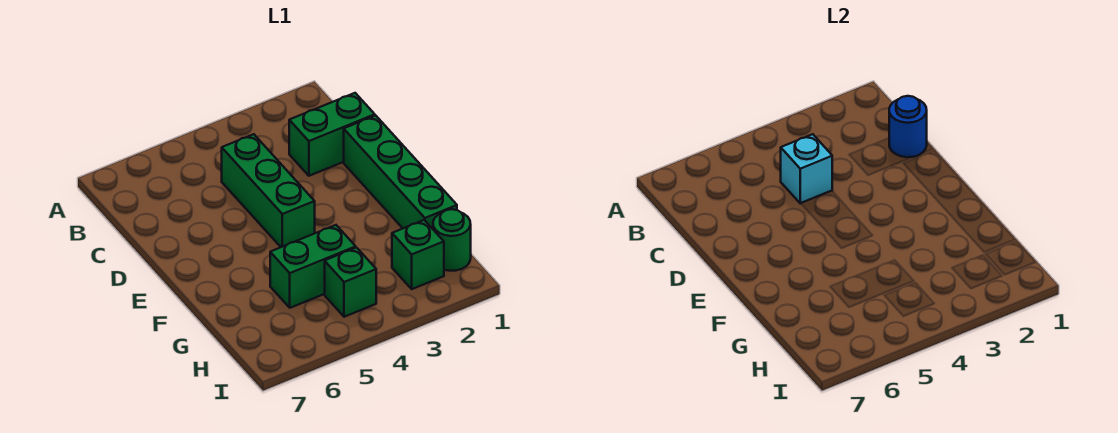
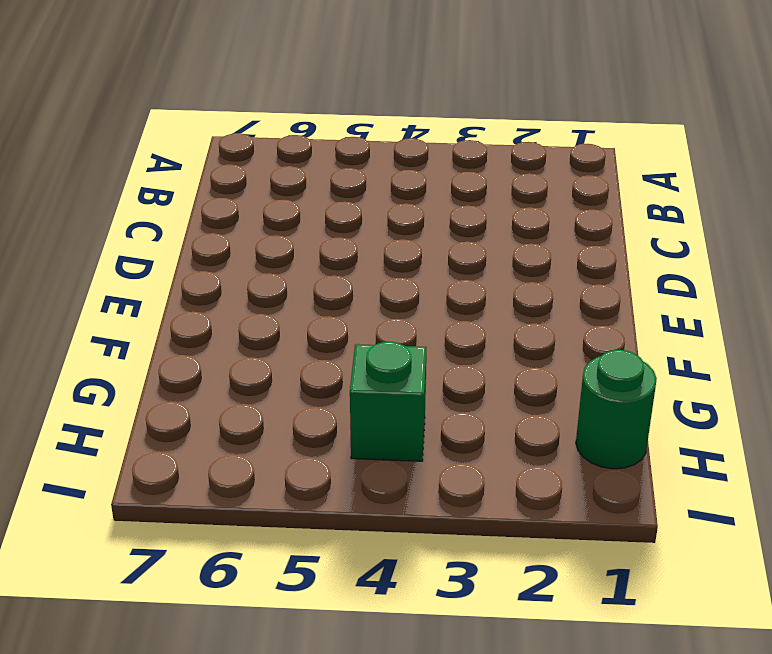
none -> green brick C1:C2 level 1
none -> green brick C4:E4 level 1

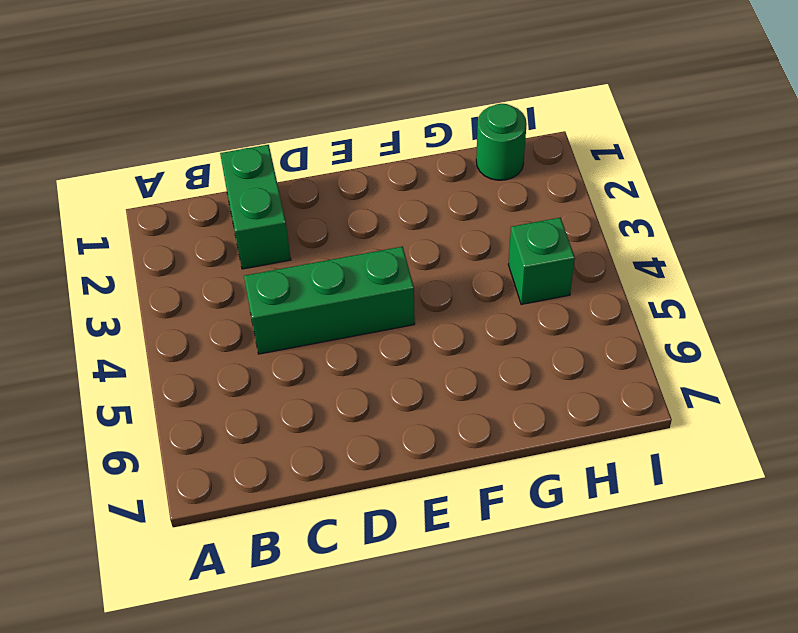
none -> green brick D1:G1 level 1
none -> green brick G4:G5 level 1

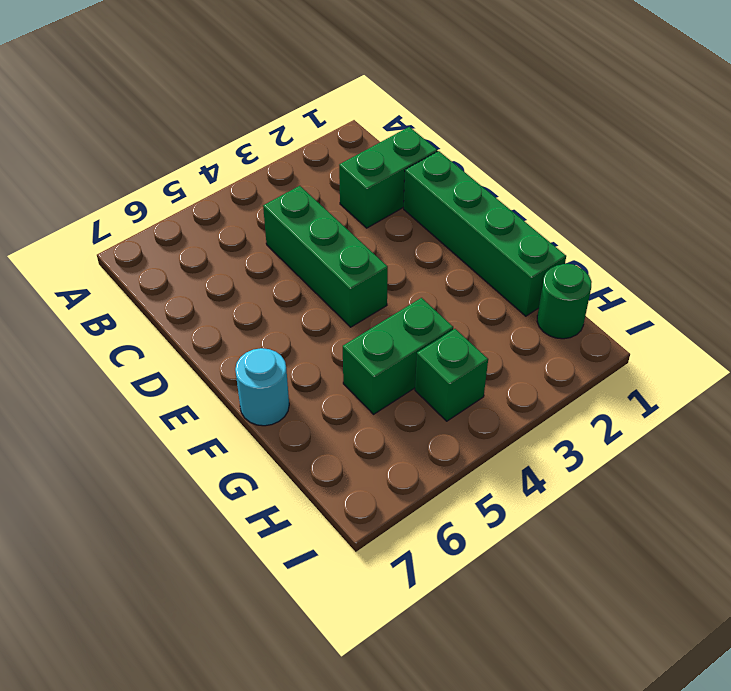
cyan round brick F7 level 1 -> none
none -> green brick H2 level 1
none -> blue round brick C1 level 2

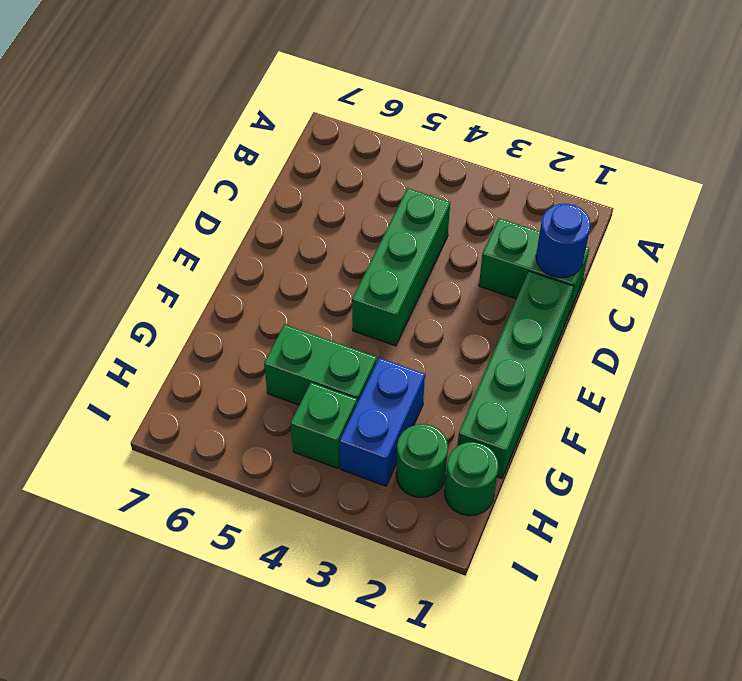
blue brick G3:H3 level 1 -> none
green round brick H2 level 1 -> green brick H2 level 1
none -> cyan brick C4 level 2

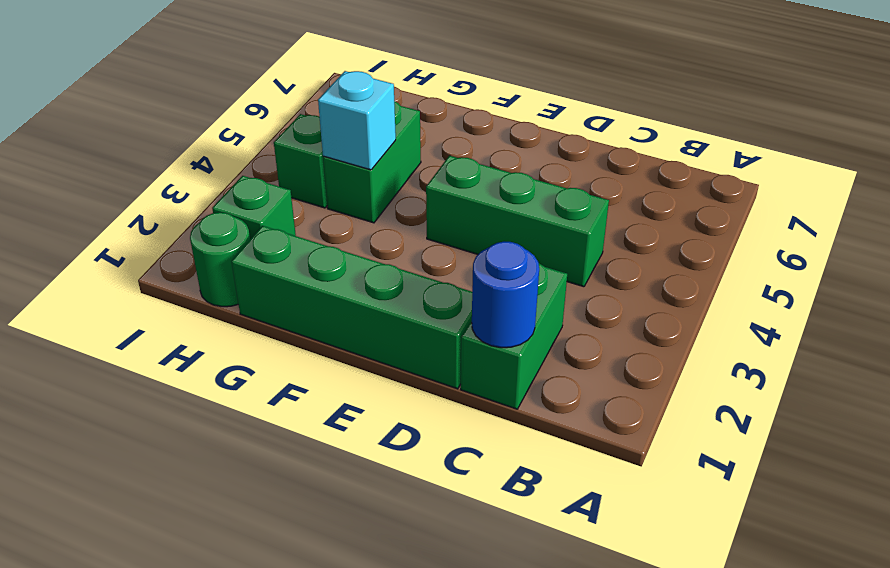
cyan brick G4 level 2 -> cyan brick C4 level 2

